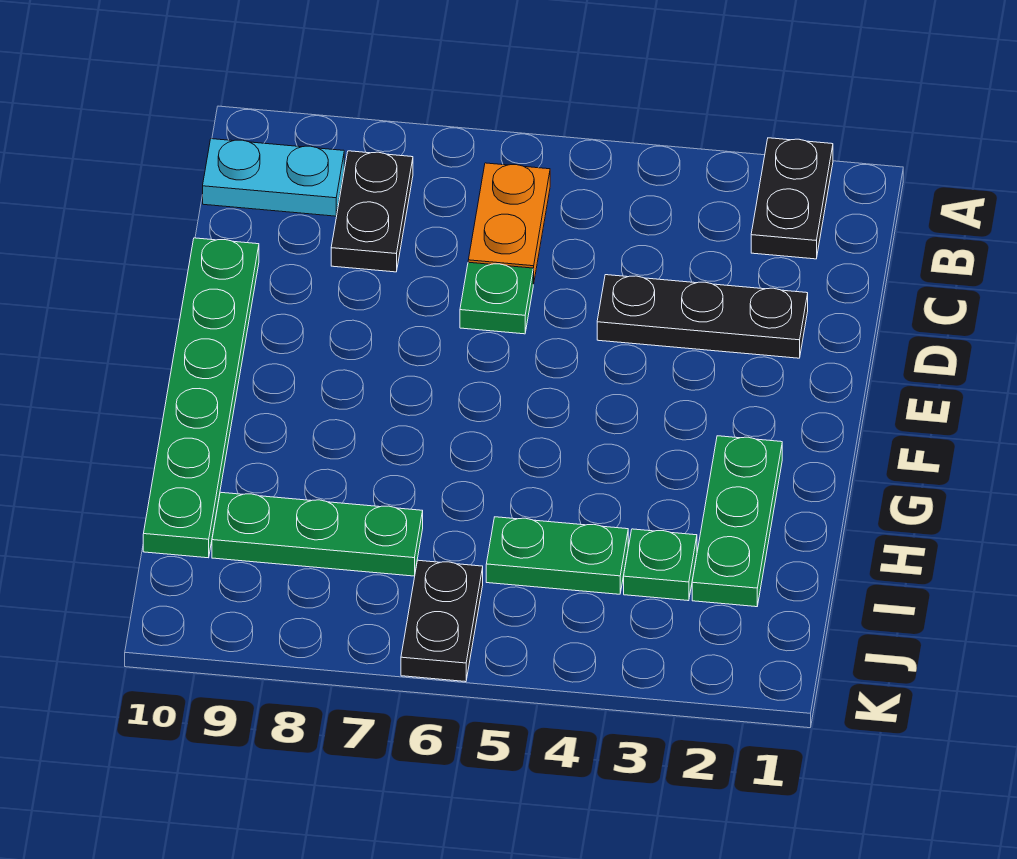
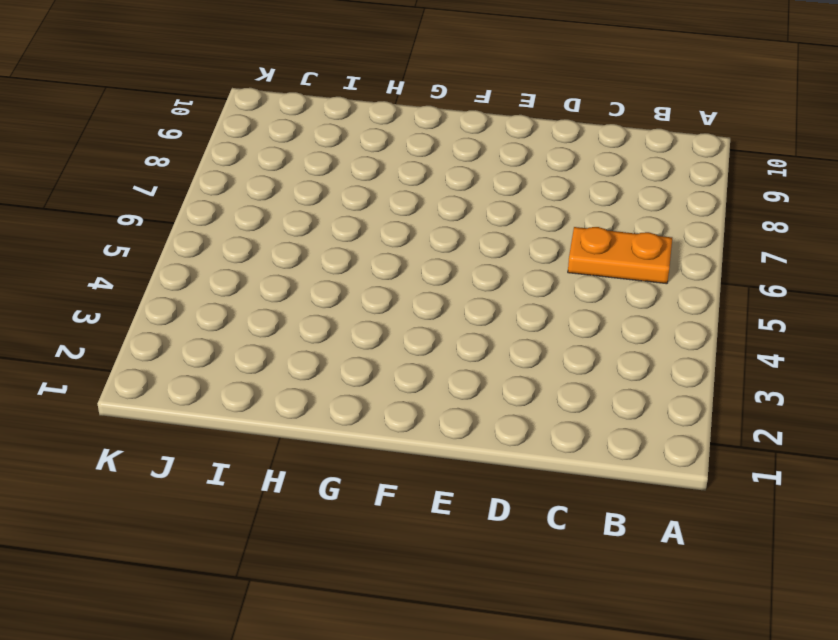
none -> black plate A2:B2 level 1
none -> black plate B8:C8 level 1
none -> cyan plate B9:B10 level 1

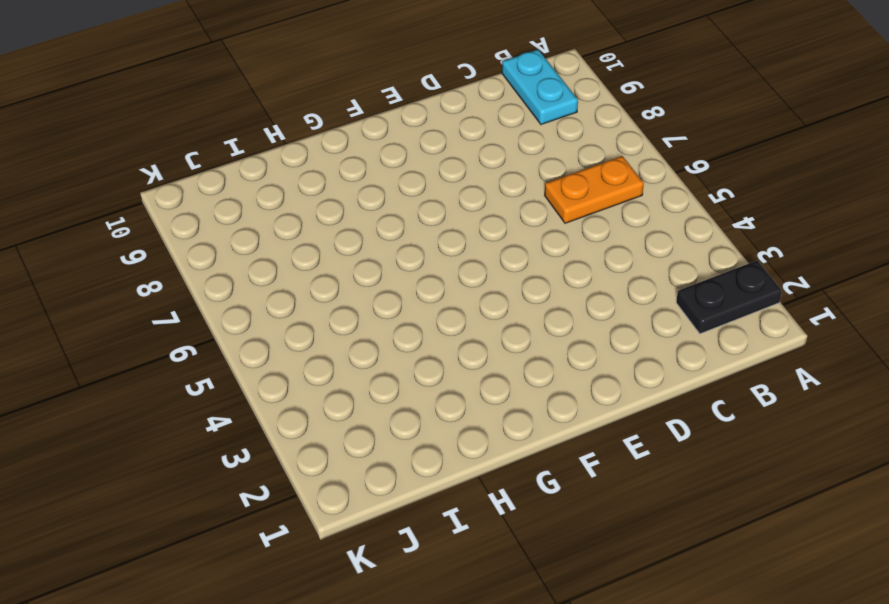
none -> black plate B8:C8 level 1
none -> black plate D2:D4 level 1
none -> green plate D6 level 1

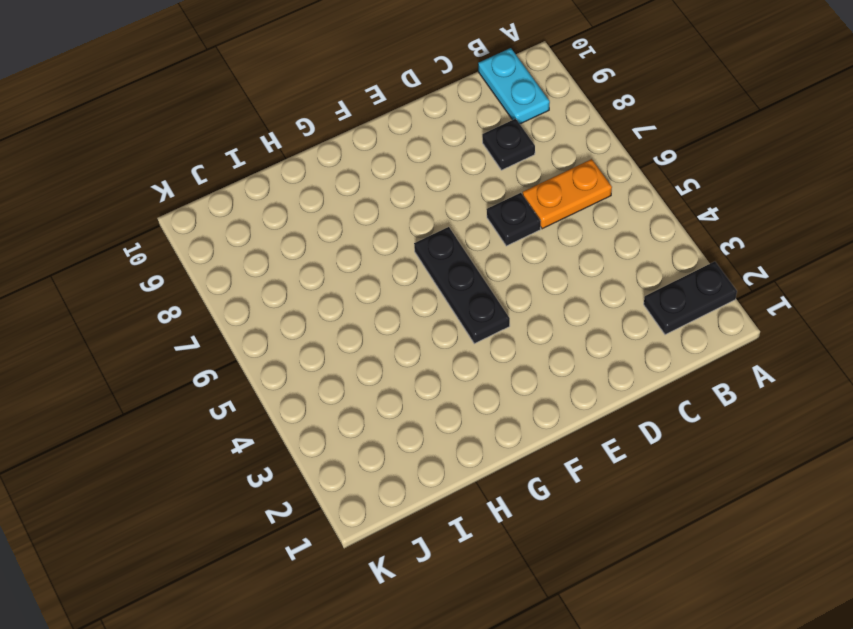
black plate C8 level 1 -> black plate B8:C8 level 1
black plate D6 level 1 -> green plate D6 level 1
black plate F4:F6 level 1 -> black plate D2:D4 level 1
none -> green plate D10:I10 level 1
none -> green plate G2:I2 level 1
none -> green plate I3 level 1

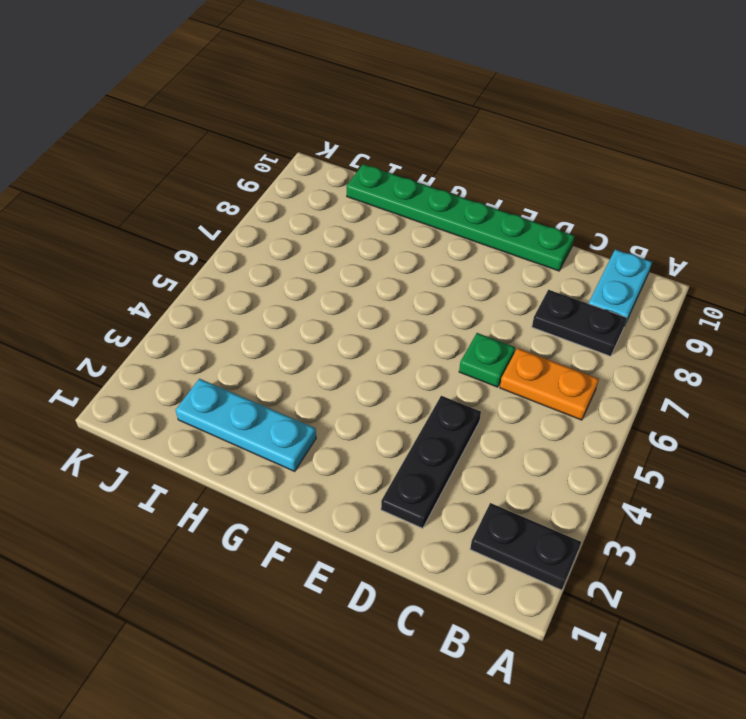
cyan plate G2:I2 level 1 -> green plate G2:I2 level 1
none -> green plate I3 level 1
none -> green plate I4:I5 level 1
none -> green plate I7:I9 level 1

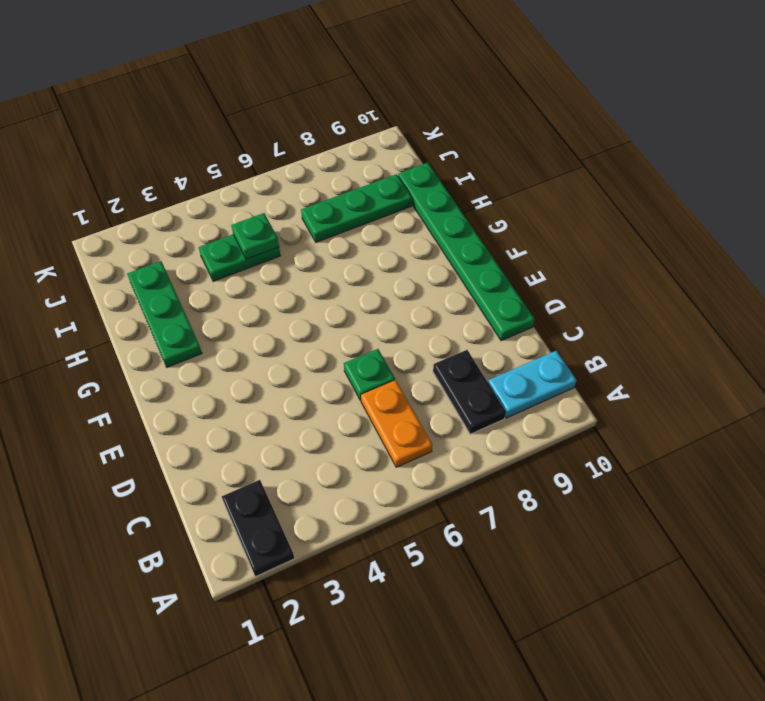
green plate I5 level 2 -> green plate I3 level 1
none -> black plate D2:D4 level 1
none -> black plate J6:K6 level 1

